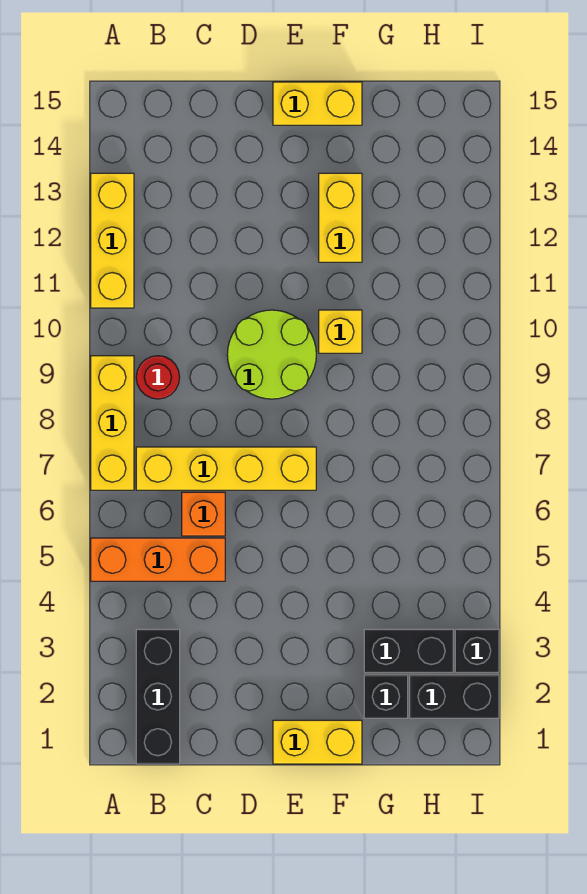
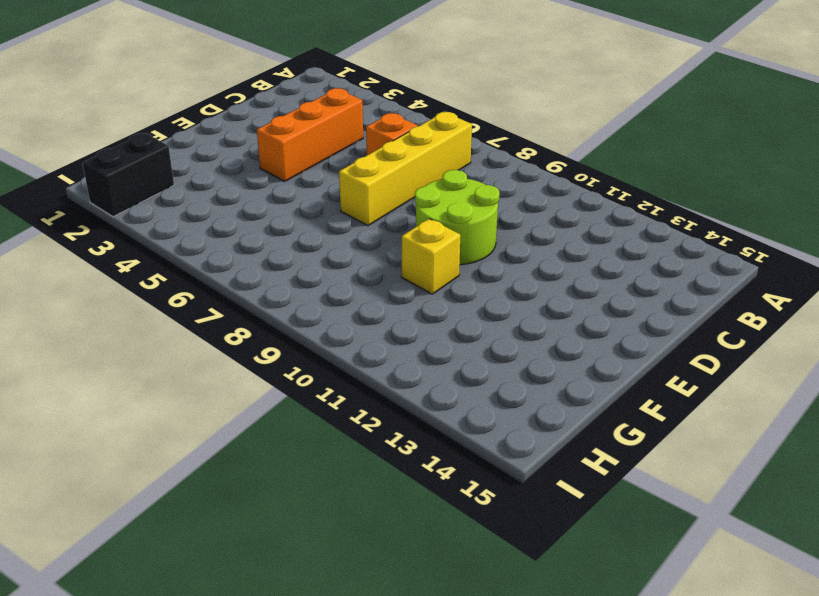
orange brick C4:E4 level 1 -> orange brick A5:C5 level 1
none -> yellow brick A7:A9 level 1
none -> yellow brick A11:A13 level 1
none -> black brick B1:B3 level 1

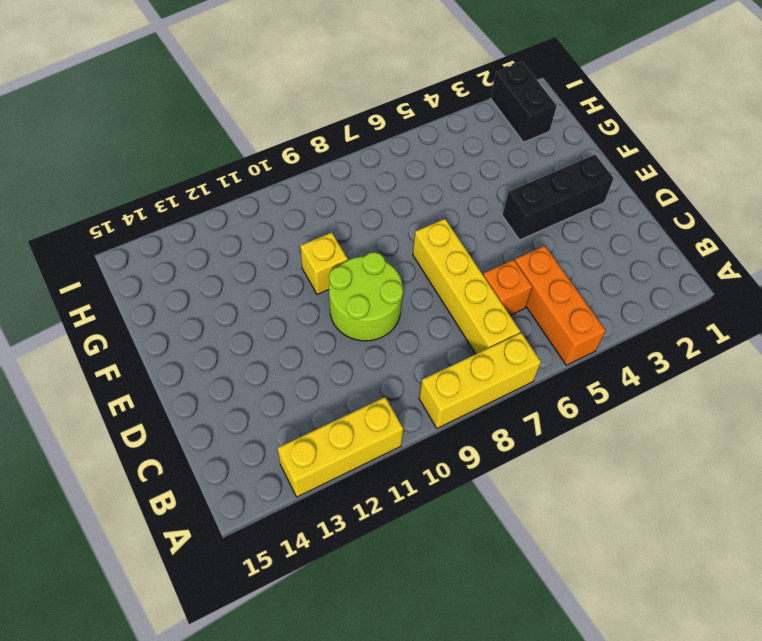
black brick E2:E4 level 1 -> black brick B1:B3 level 1
none -> red round brick B9 level 1
none -> yellow brick E1:F1 level 1
none -> yellow brick E15:F15 level 1

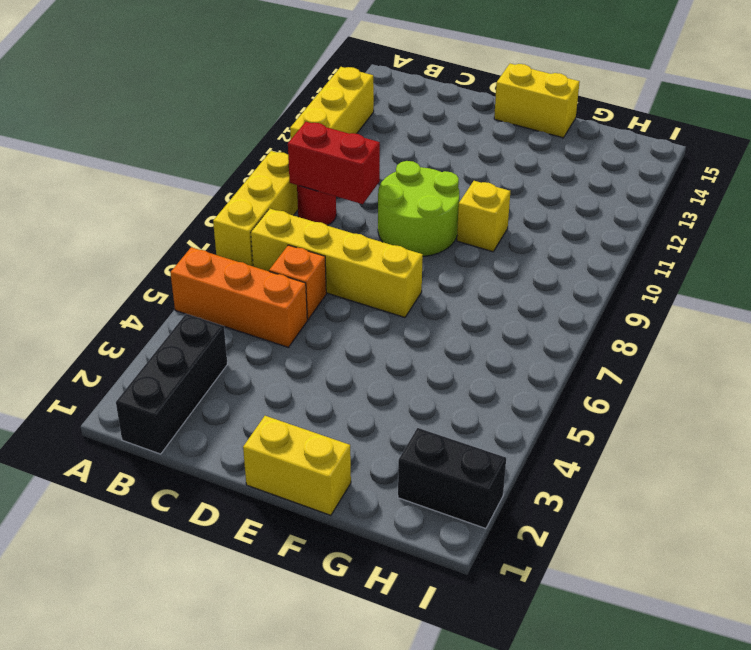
red brick B9:C9 level 2 -> none
none -> yellow brick F12:F13 level 1
none -> black brick G2 level 1
none -> black brick G3:H3 level 1

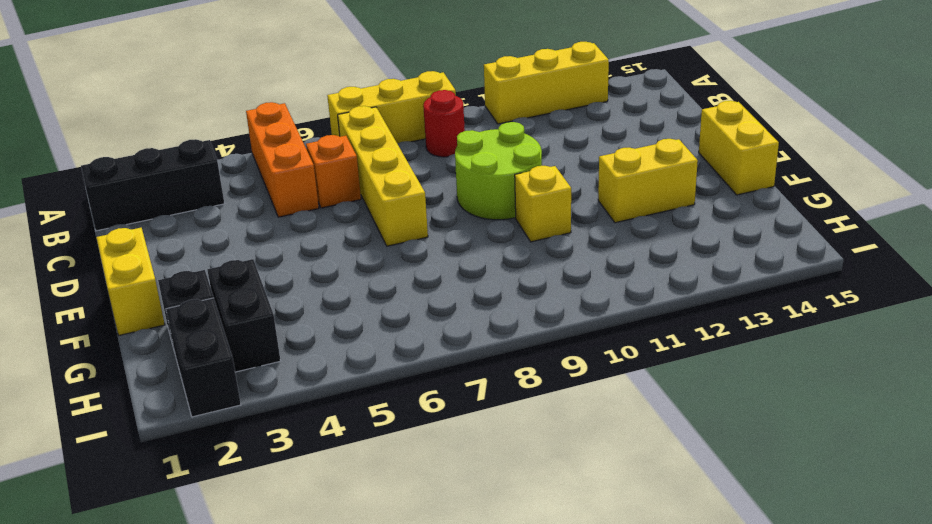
none -> black brick I3 level 1

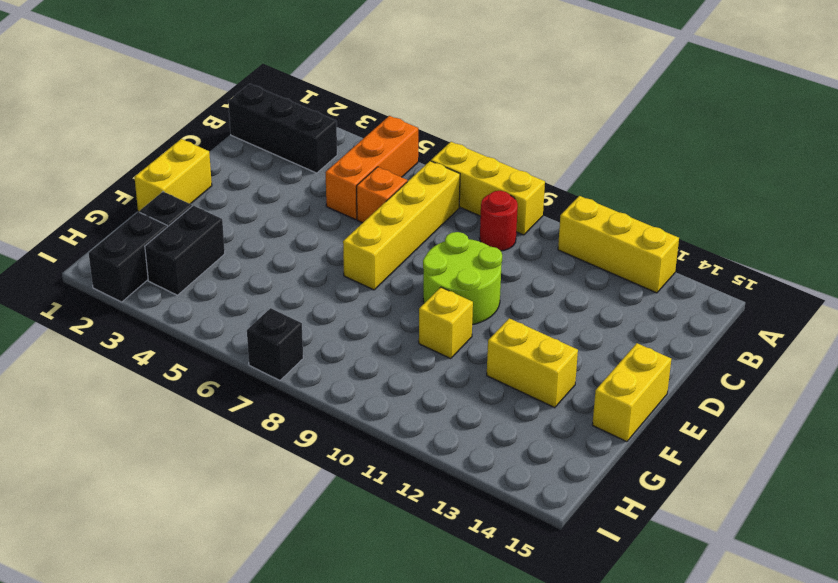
black brick I7 level 1 -> black brick I3 level 1

